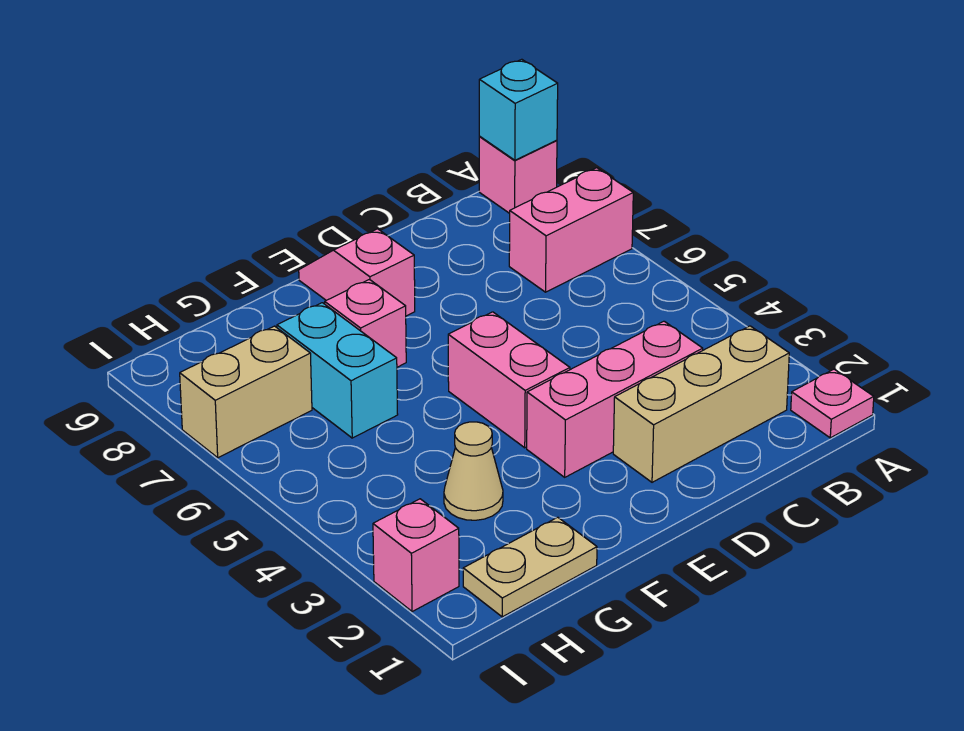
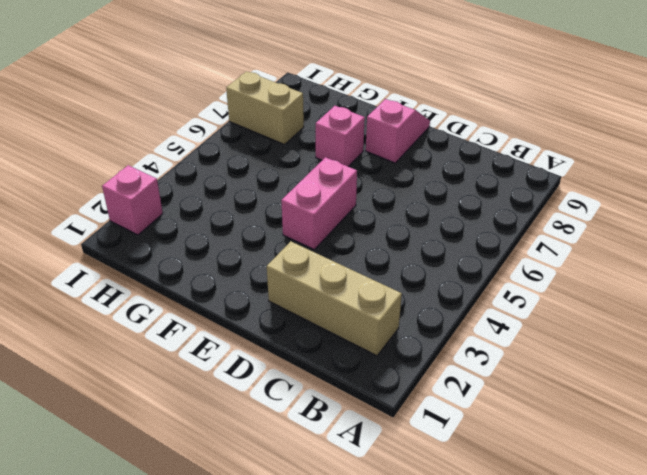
none -> pink plate A1 level 1
none -> pink brick A7:B7 level 1
none -> pink brick A9 level 1

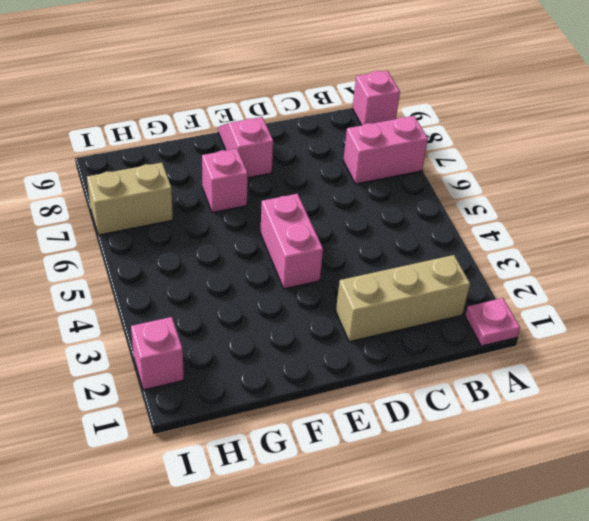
none -> pink brick C3:E3 level 1
none -> tan plate G1:H1 level 1
none -> tan cone G3 level 1

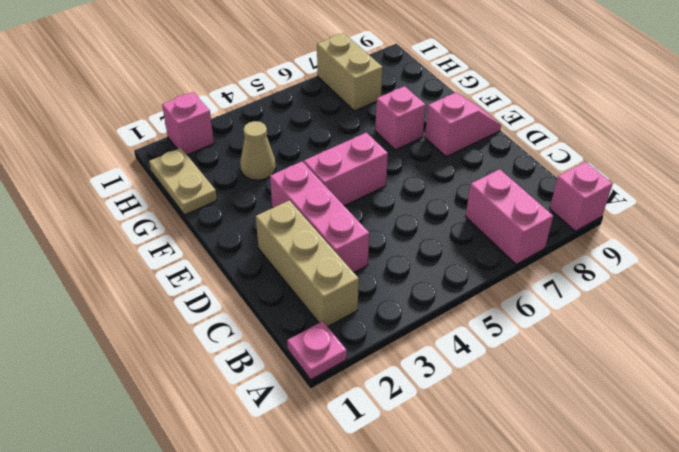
none -> cyan brick G6:G7 level 1
none -> cyan brick A9 level 2

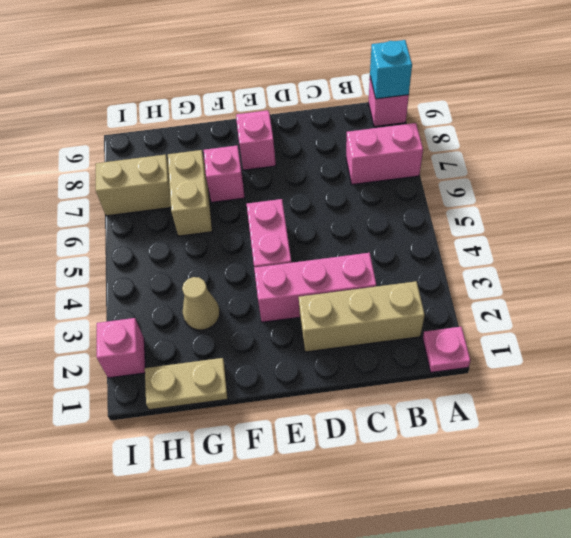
tan brick G6:G7 level 1 -> cyan brick G6:G7 level 1

